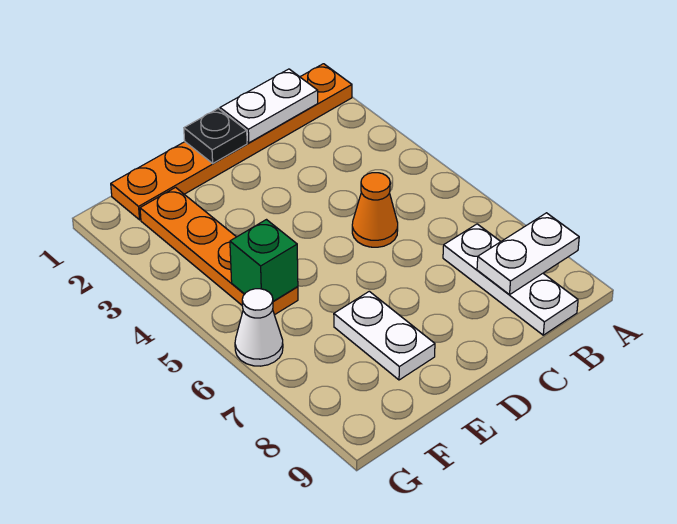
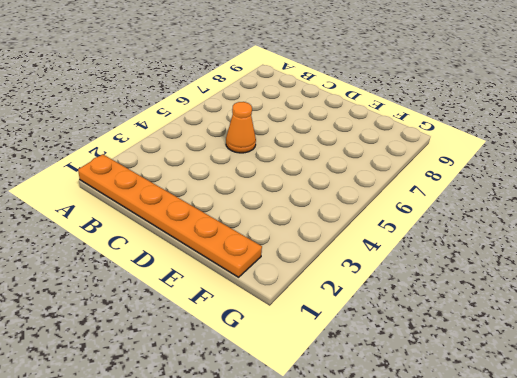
none -> white plate B7:B9 level 1
none -> white plate E7:E8 level 1

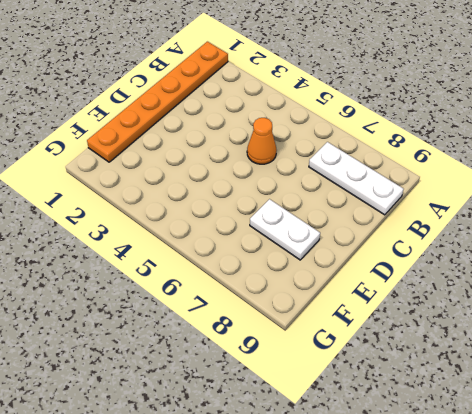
none -> orange plate F2:F5 level 1
none -> white cone G6 level 1

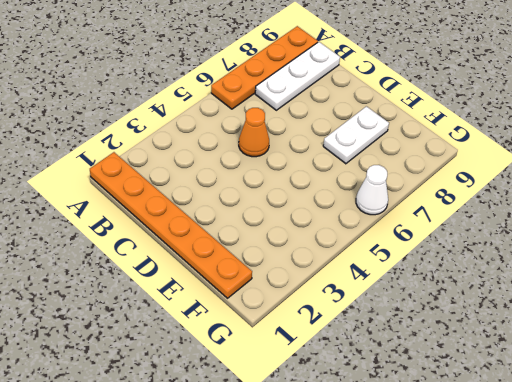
orange plate A6:A9 level 1 -> orange plate F2:F5 level 1
none -> white plate A8:B8 level 2
none -> white plate B1:C1 level 2

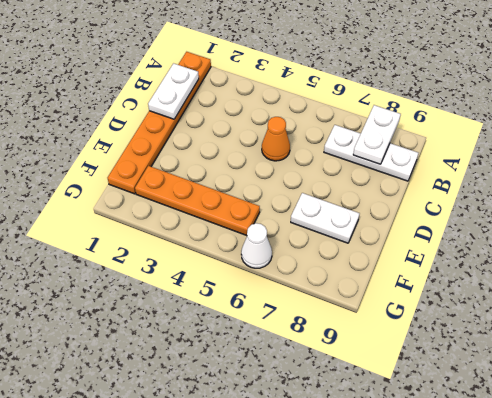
none -> black plate D1 level 2
none -> green brick F5 level 2

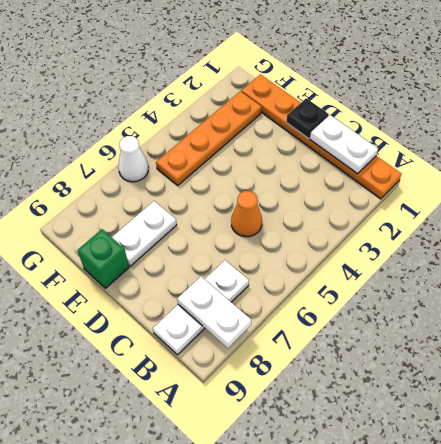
green brick E9 level 1 -> green brick F5 level 2

